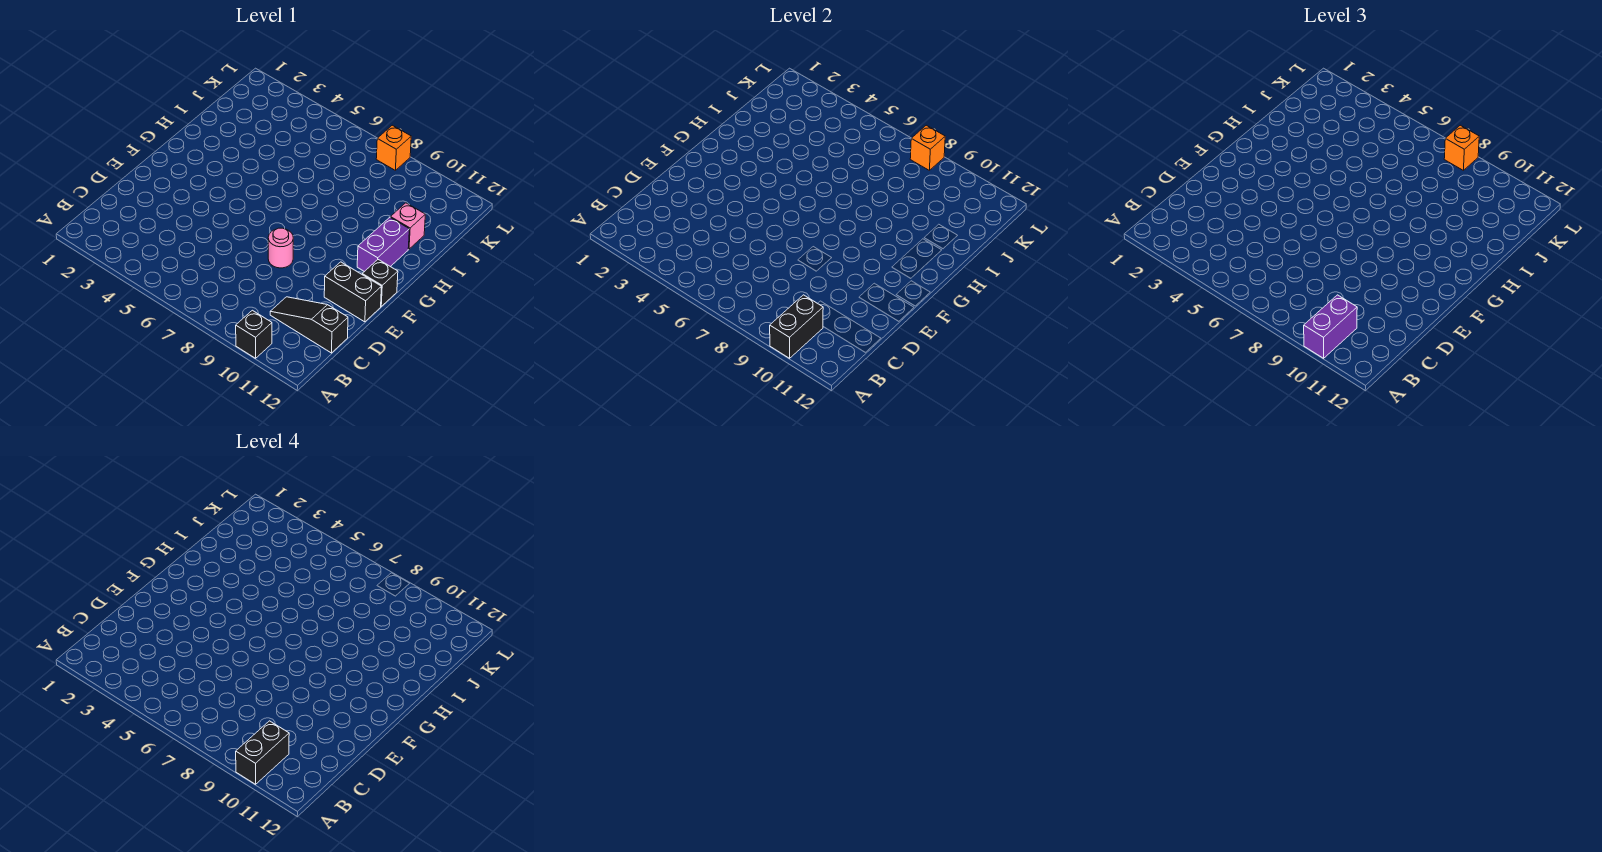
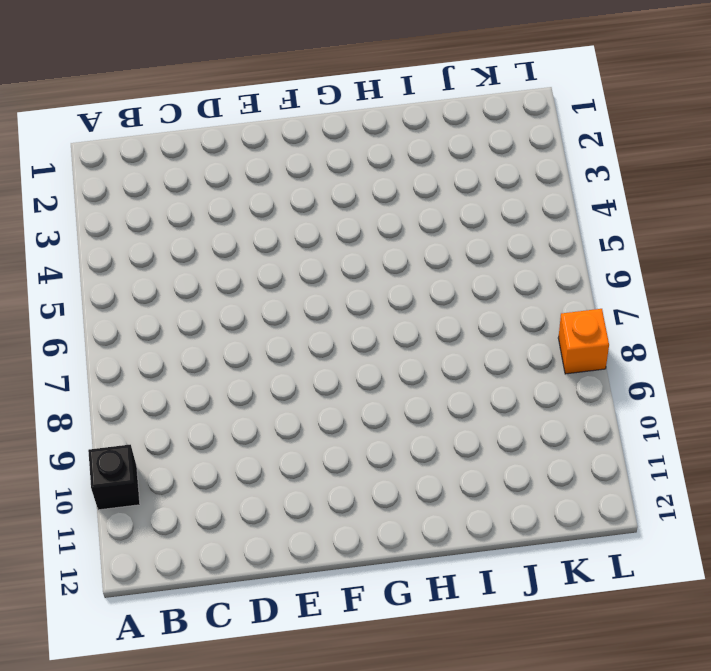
none -> black slope C10:C12 level 1 top 12
none -> pink round brick E8 level 1
none -> black brick E11:E12 level 1

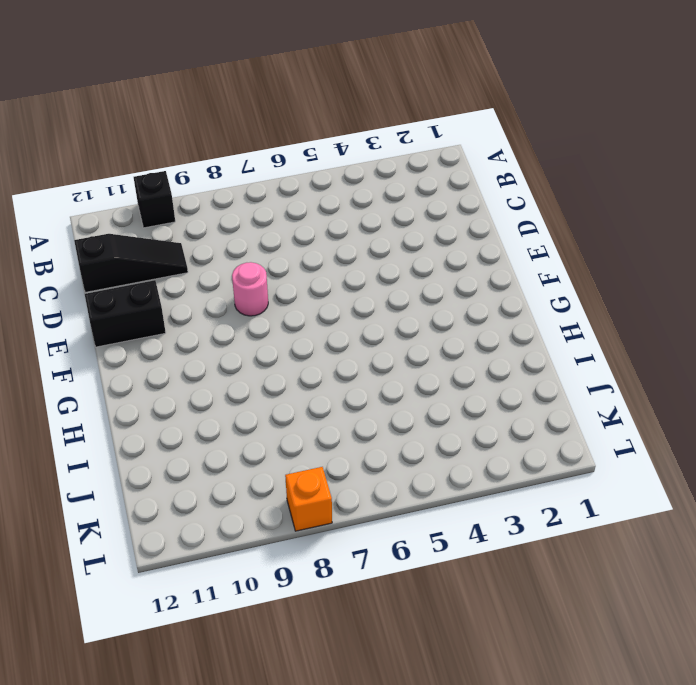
none -> black brick F12 level 1
none -> purple brick G11:H11 level 1
none -> pink brick I11 level 1

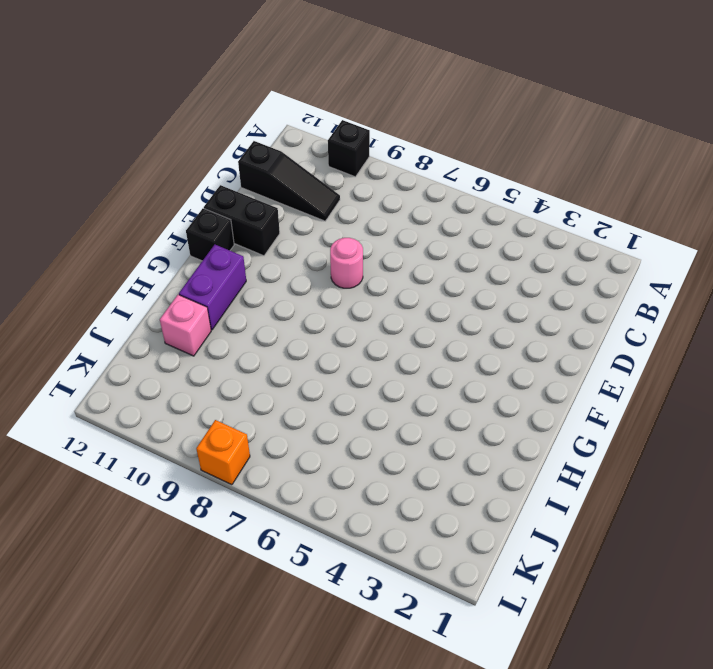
none -> black brick A10:B10 level 2
none -> orange brick L8 level 2
none -> purple brick A10:B10 level 3

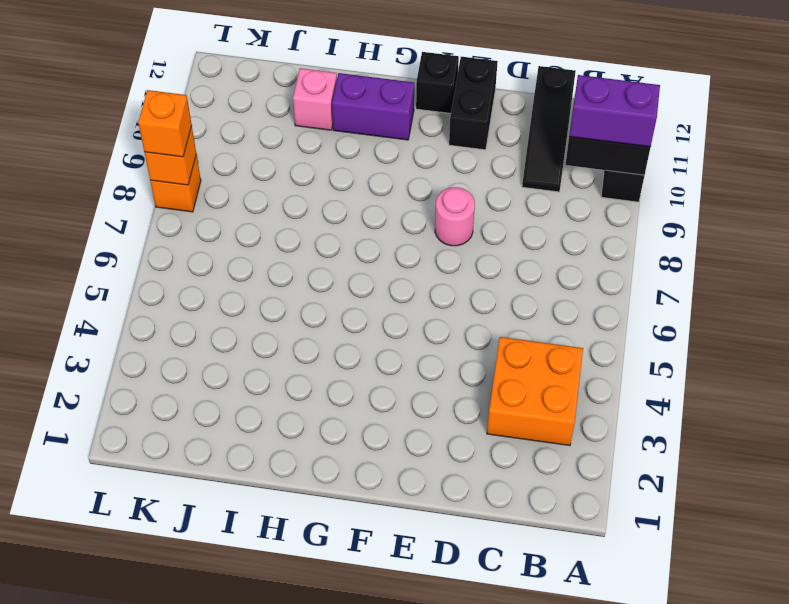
orange brick B3:C4 level 1 -> none
none -> black brick A10:B10 level 4

